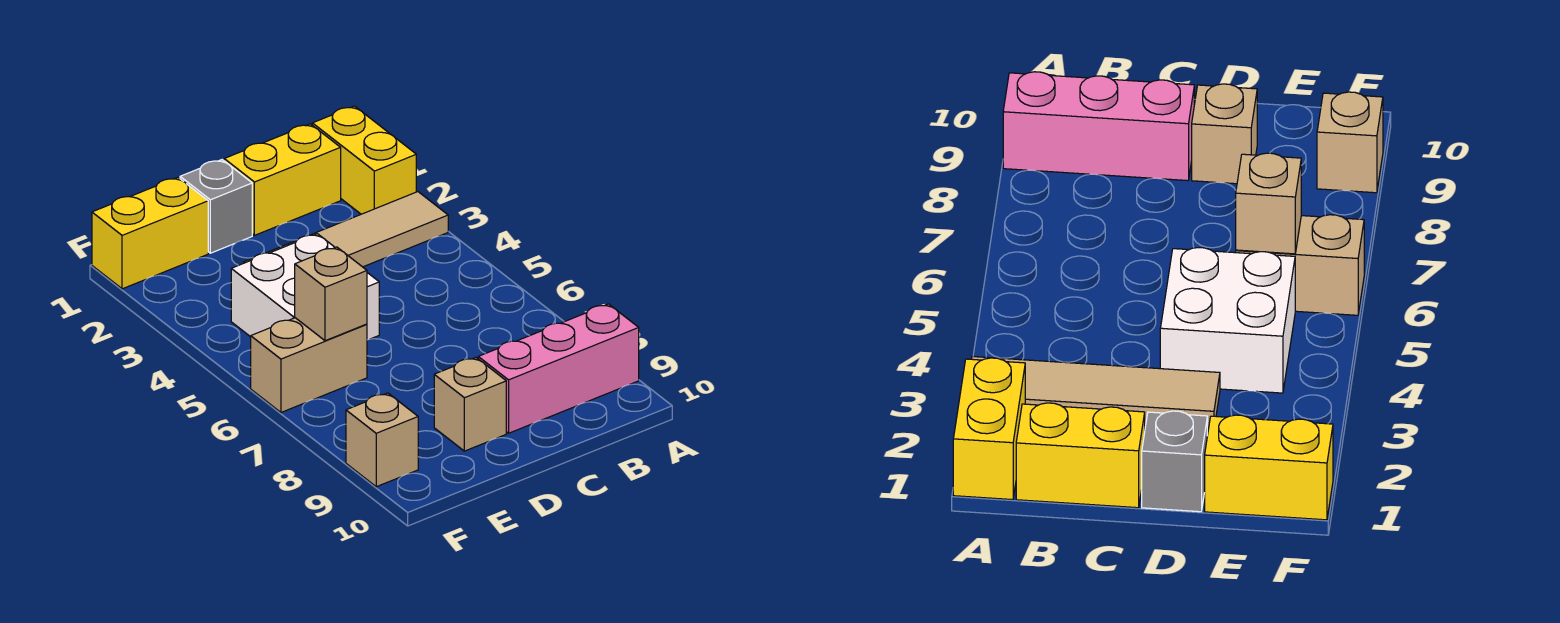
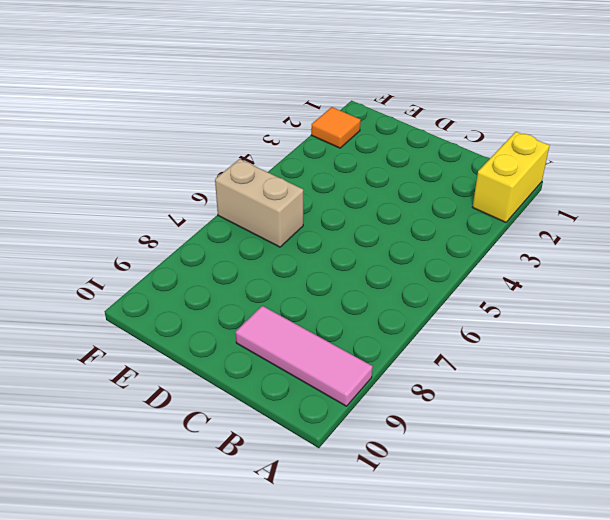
pink tile A9:C9 level 1 -> pink brick A9:C9 level 1
orange tile F2 level 1 -> none
none -> tan tile A3:D3 level 1
none -> yellow brick B1:C1 level 1

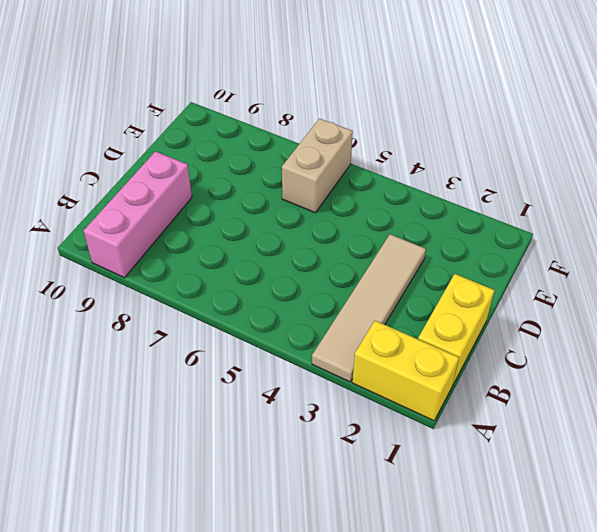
none -> grey brick D1 level 1
none -> white brick D4:E5 level 1

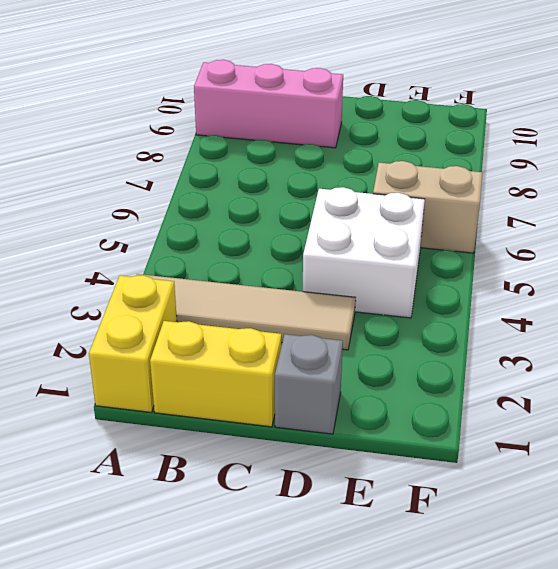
none -> tan brick D9 level 1
none -> yellow brick E1:F1 level 1

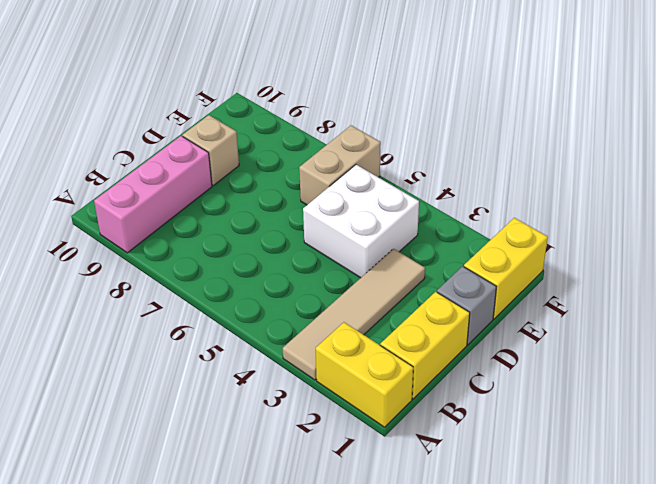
none -> tan brick F9 level 1
none -> tan brick E6 level 2

